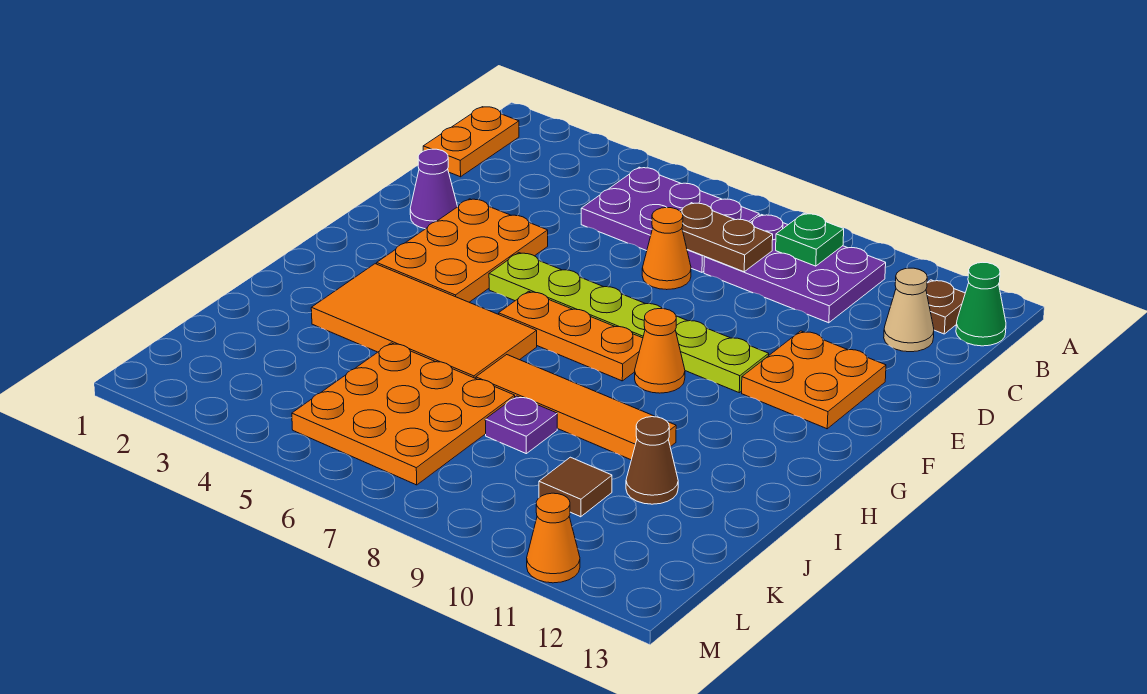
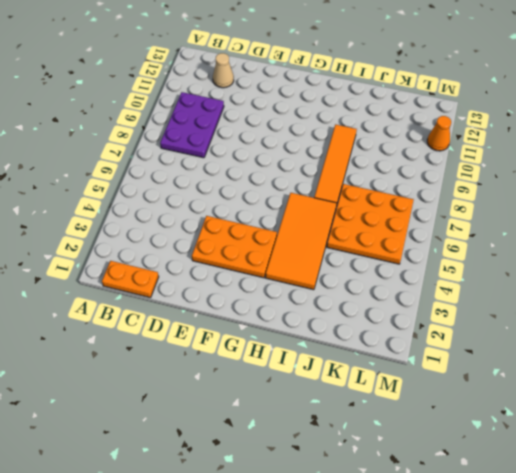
none -> purple plate B5:C7 level 1
none -> brown plate B12 level 1
none -> green cone B13 level 1

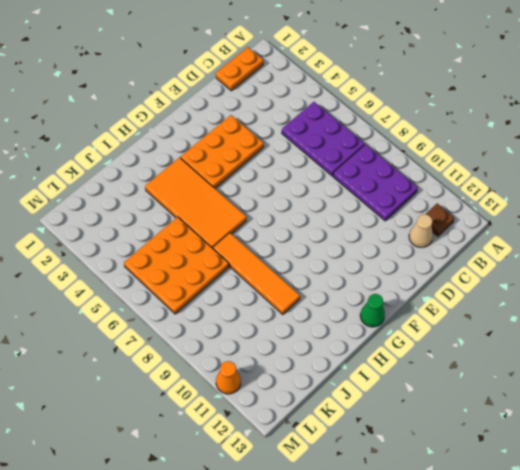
green cone G13 level 1 -> green cone B13 level 1
none -> orange cone D7 level 1
none -> purple cone E2 level 1
none -> orange plate E11:F12 level 1

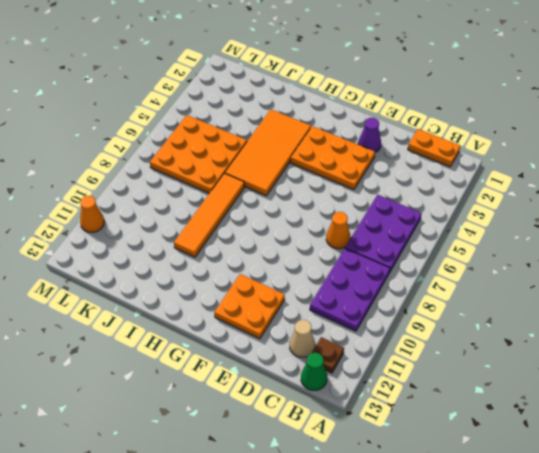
none -> lime plate F5:F10 level 1
none -> orange plate G6:G8 level 1
none -> orange cone G9 level 1

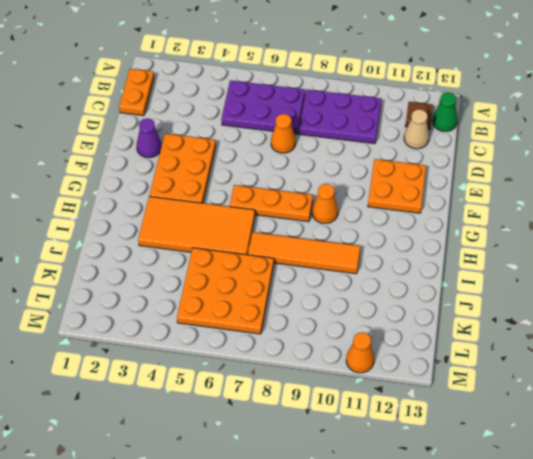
none -> lime plate F5:F10 level 1
none -> purple plate J8 level 1
none -> brown cone J11 level 1

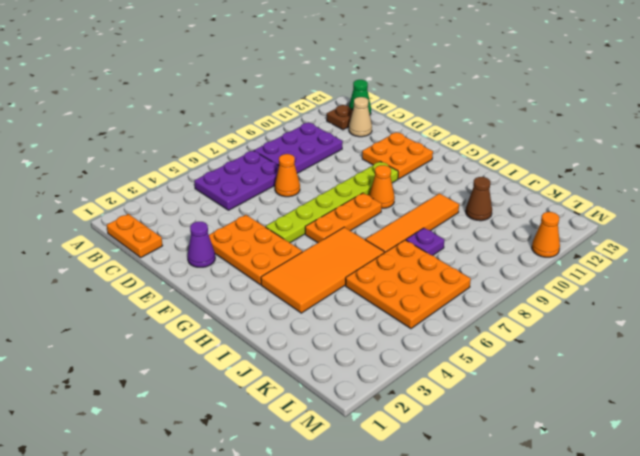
none -> brown tile K10 level 1
none -> green plate B9 level 2
none -> brown plate C7:C8 level 2

